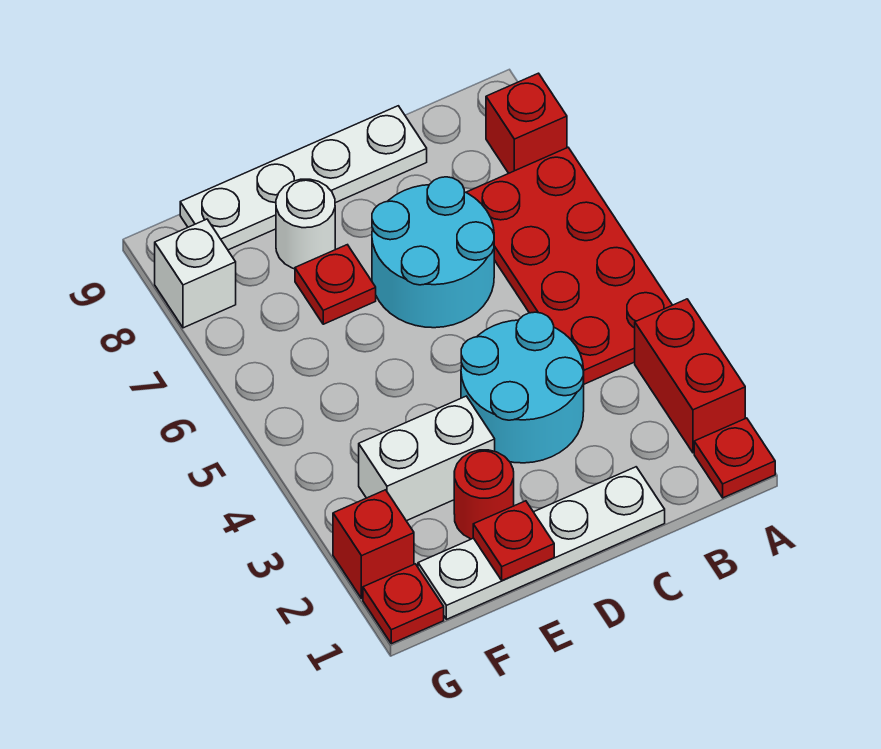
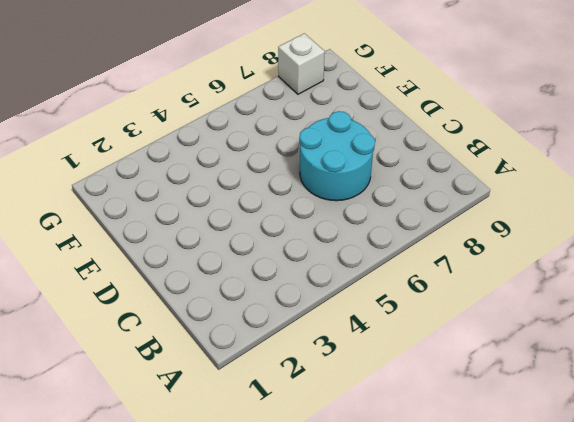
none -> red plate A1 level 1
none -> red brick A2:A3 level 1
none -> red plate A4:B7 level 1

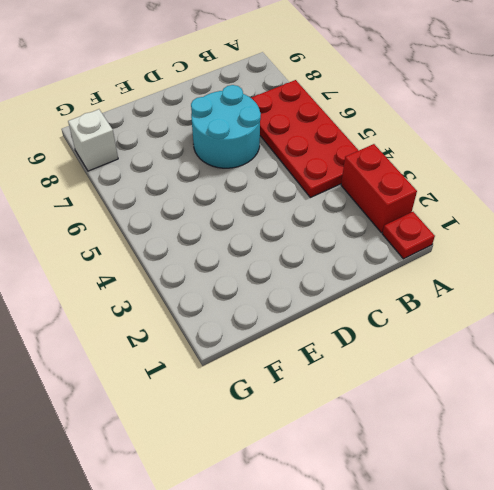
none -> red brick A8 level 1
none -> white plate C1:F1 level 1
none -> cyan round brick C3:D4 level 1

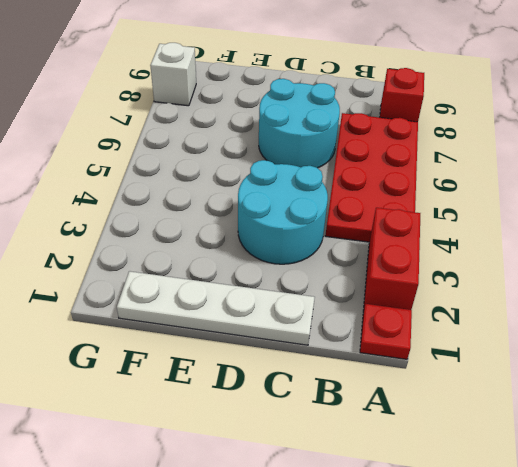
none -> white plate C9:F9 level 1
none -> red round brick E2 level 1
none -> white brick E3:F3 level 1

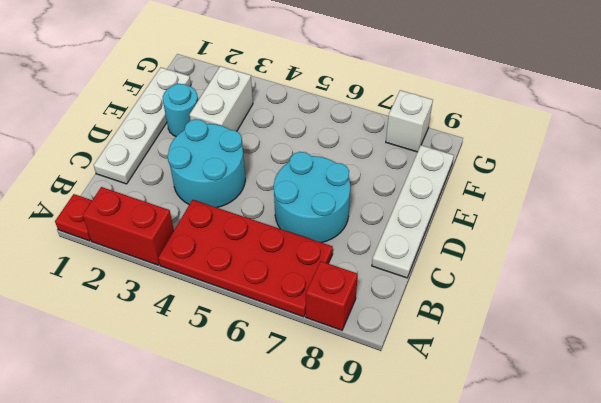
cyan round brick E2 level 1 -> red round brick E2 level 1
none -> red plate E7 level 1
none -> white round brick E8 level 1
none -> red plate G1 level 1

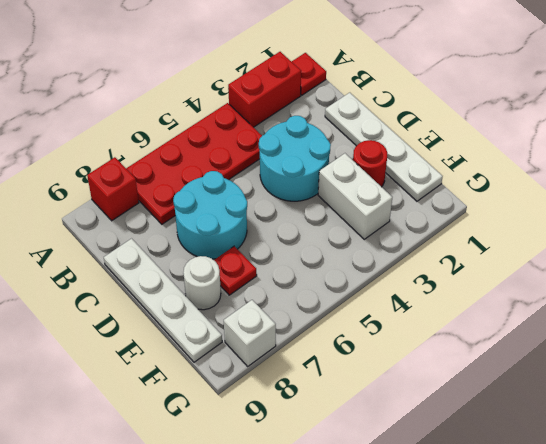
none -> red plate G1 level 1
none -> red brick G2 level 1
none -> red plate E1 level 2

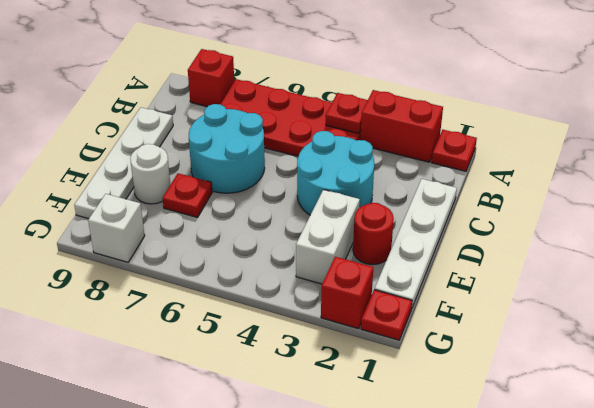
red plate A4 level 2 -> red plate E1 level 2

